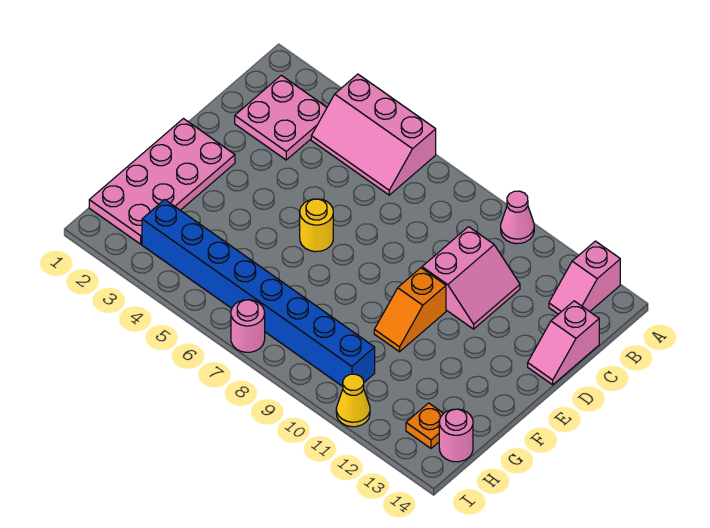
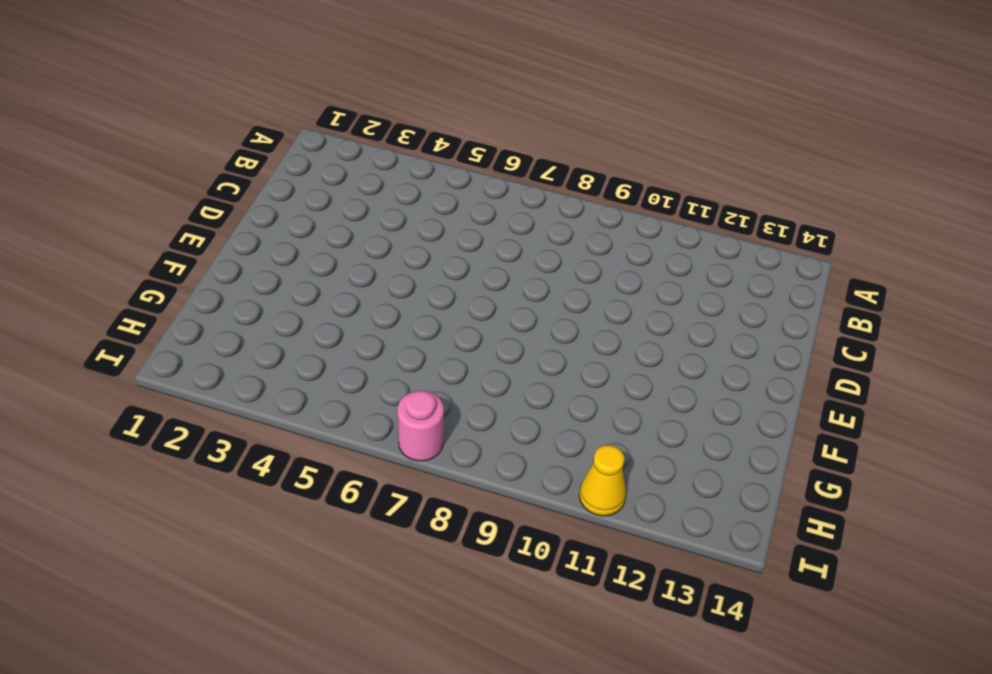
none -> pink slope A4:B6 level 1 top A
none -> pink cone A10 level 1
none -> pink slope A13:B13 level 1 top A

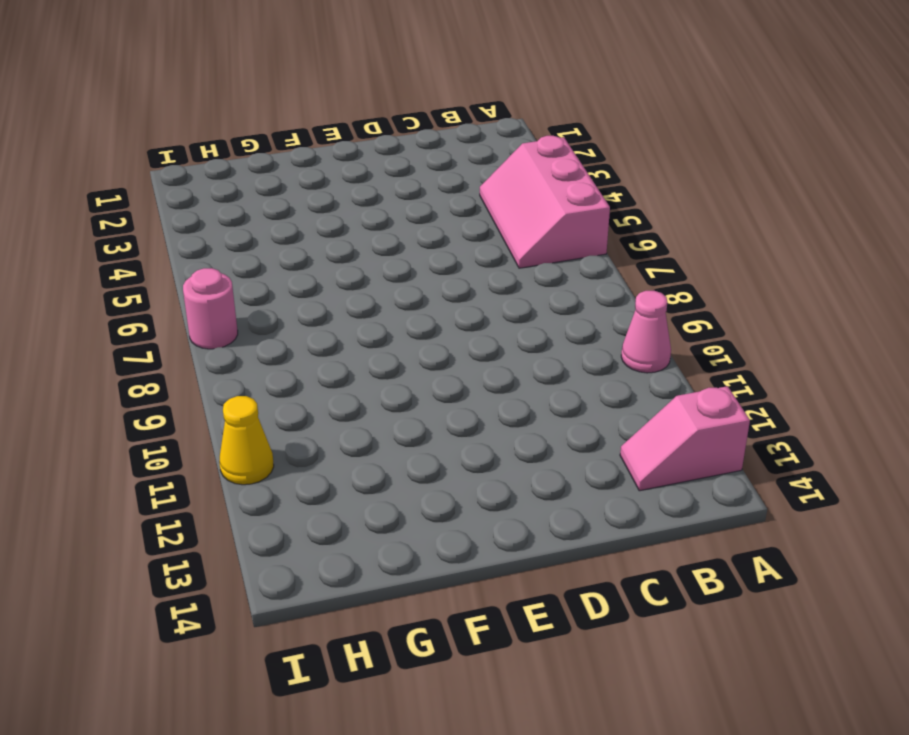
none -> pink plate B2:C3 level 1
none -> pink slope C10:D11 level 1 top 10
none -> pink slope C14:D14 level 1 top C

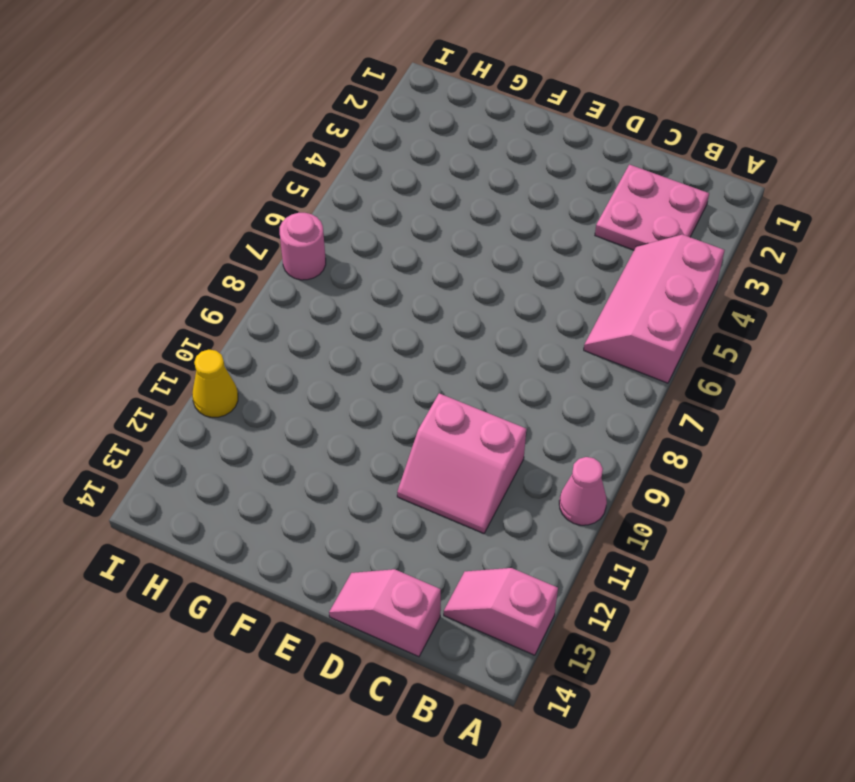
none -> pink plate E1:H2 level 1
none -> yellow round brick E6 level 1
none -> orange slope E10:F10 level 1 top E

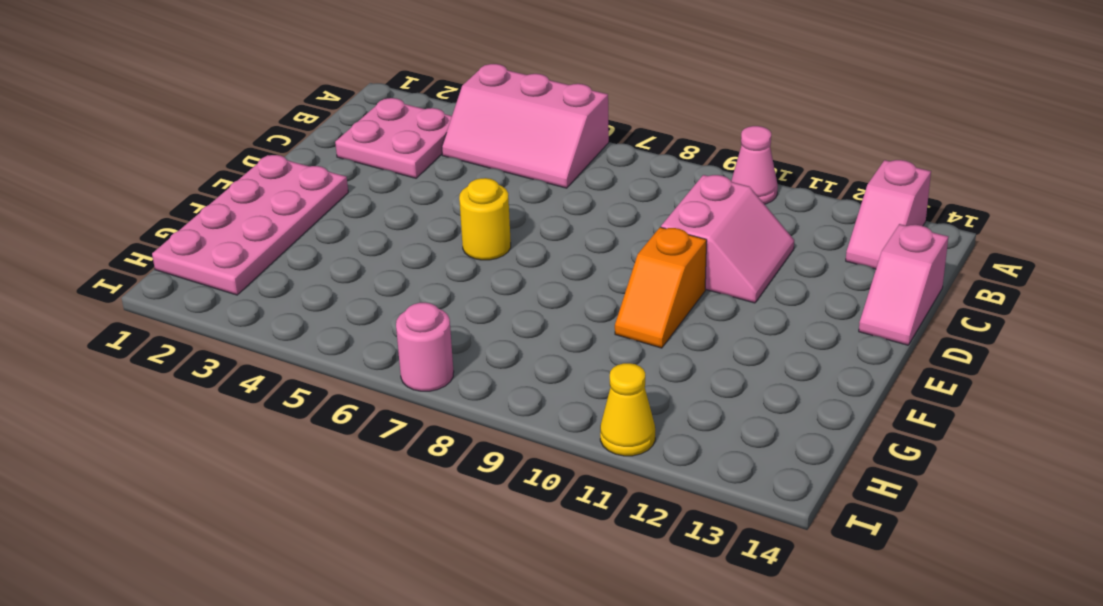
none -> blue brick H3:H10 level 1
none -> orange plate H13 level 1
none -> pink round brick H14 level 1

